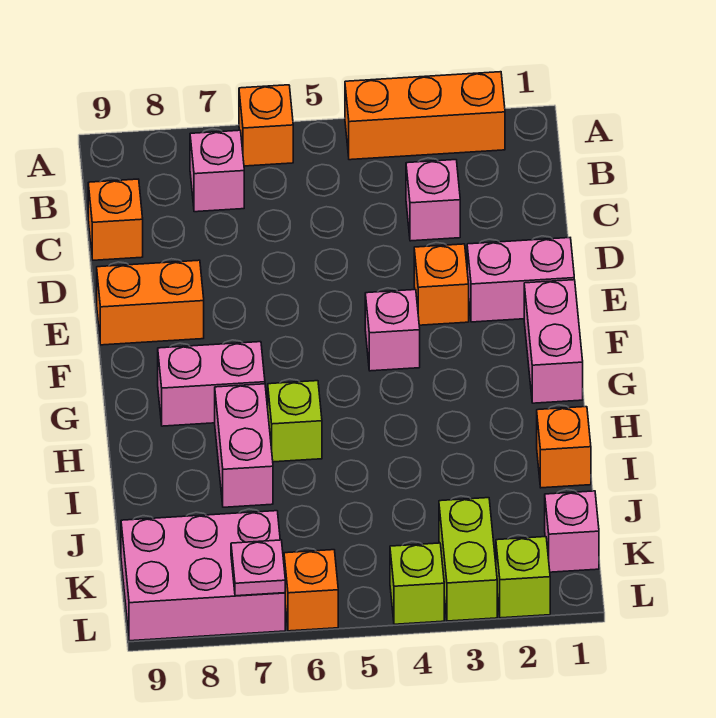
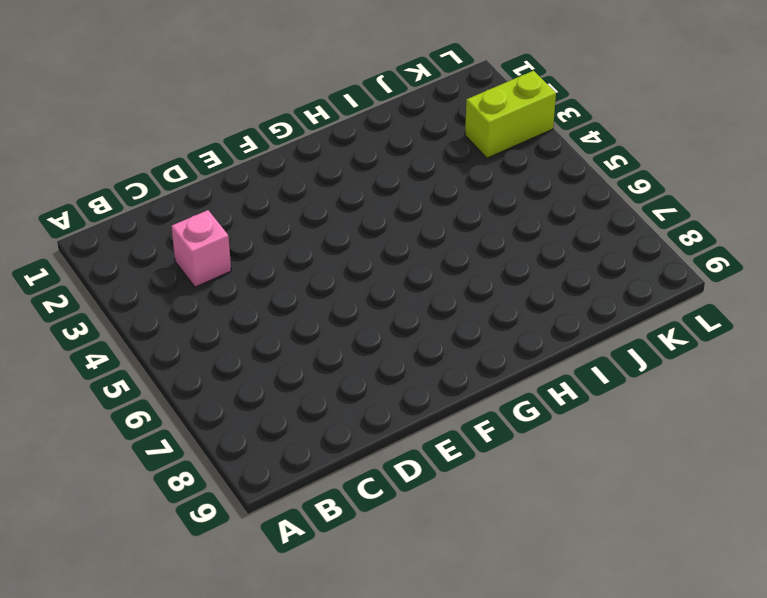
none -> orange brick A2:A4 level 1
none -> orange brick A6 level 1
none -> pink brick B7 level 1

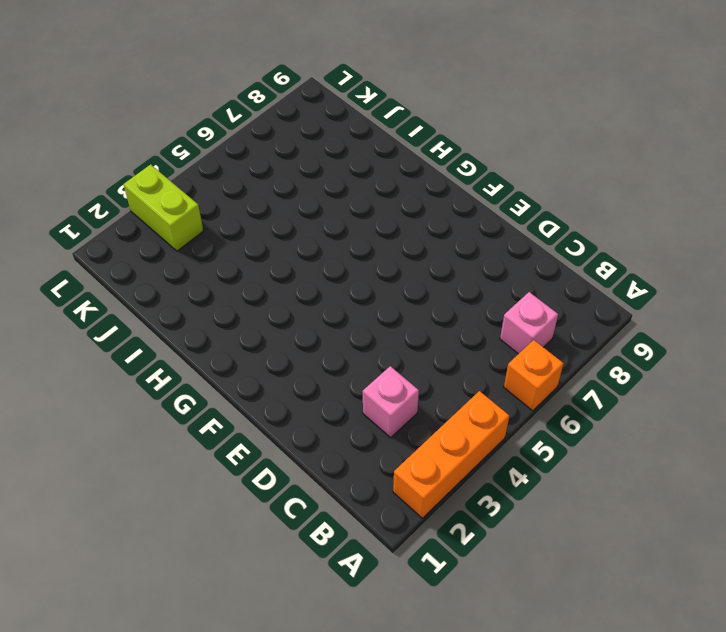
none -> orange brick C9 level 1
none -> pink brick E1:E2 level 1
none -> orange brick E3 level 1

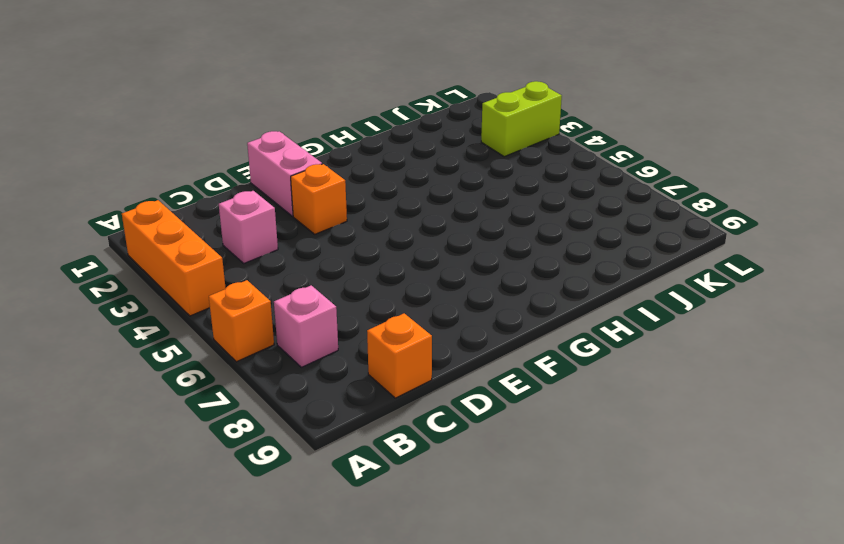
none -> orange brick E8:E9 level 1
none -> pink brick F1:G1 level 1
none -> pink brick F4 level 1

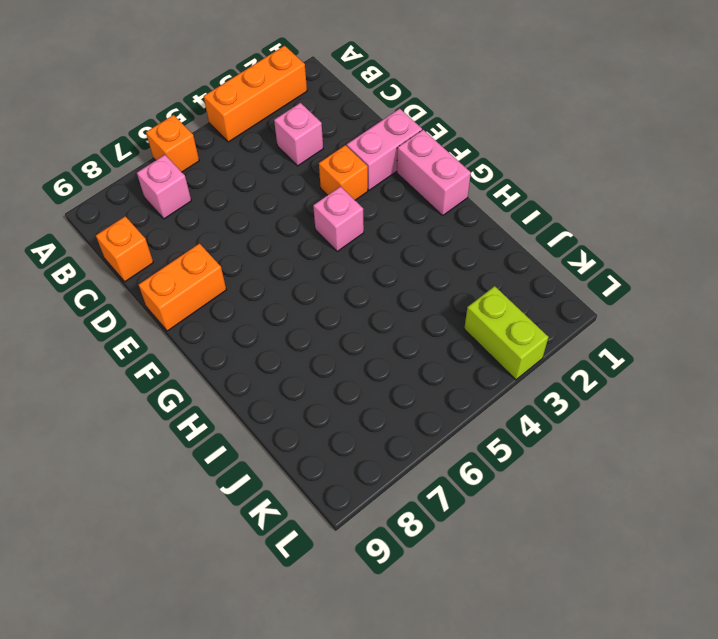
none -> pink brick G7:G8 level 1
none -> lime brick H6 level 1
none -> pink brick H7:I7 level 1

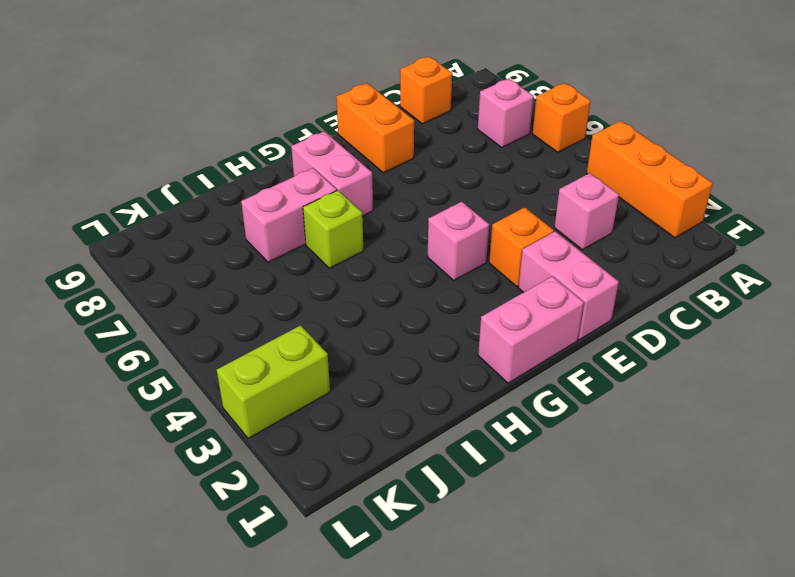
none -> orange brick I1 level 1
none -> pink brick K1 level 1
none -> pink brick K7:L9 level 1

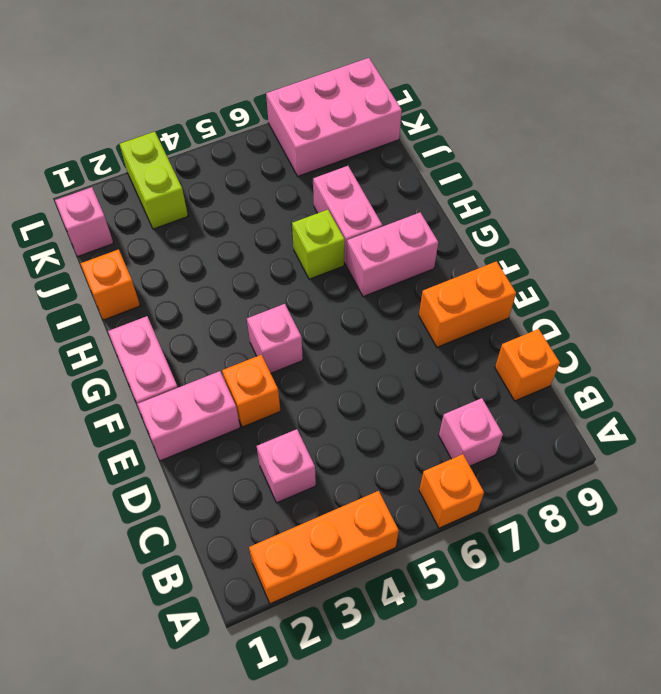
none -> lime brick L2 level 1
none -> lime brick L4 level 1
none -> orange brick L6 level 1

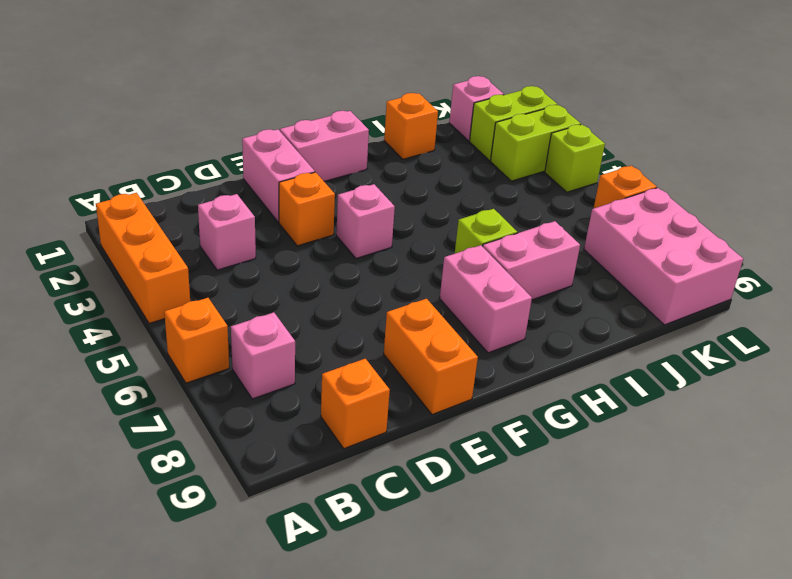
lime brick K2:L2 level 1 -> lime brick L2 level 1
none -> pink plate L7 level 2

